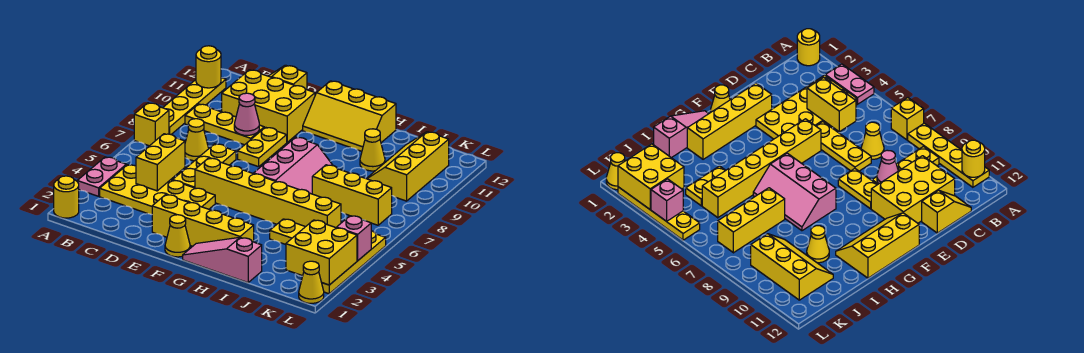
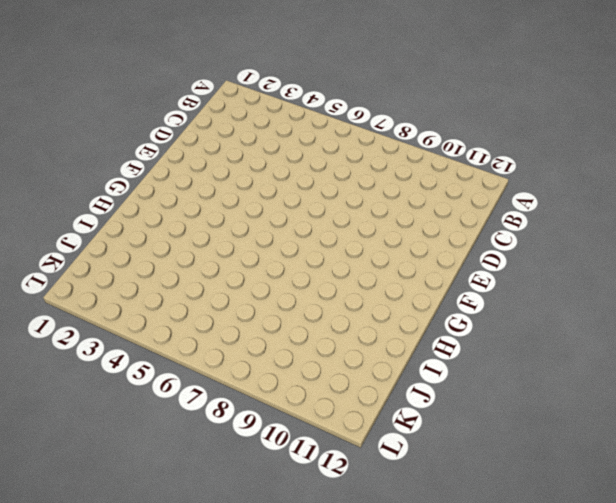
none -> yellow round brick A1 level 1
none -> pink plate A3:A4 level 1
none -> yellow brick A7 level 1

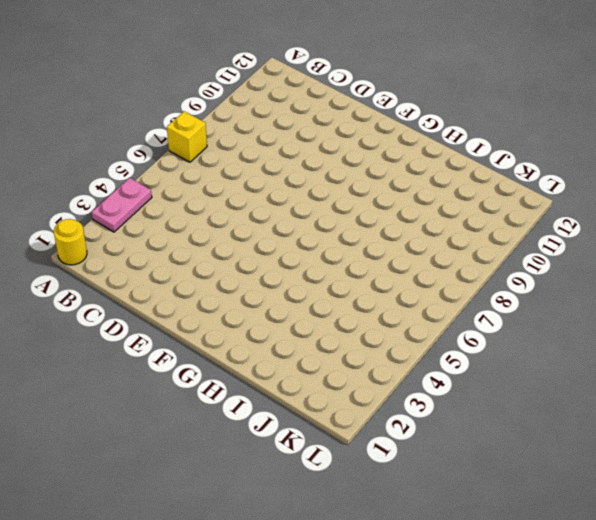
none -> yellow plate A8:A11 level 1
none -> yellow plate B3:E4 level 1
none -> yellow plate B9:D9 level 1

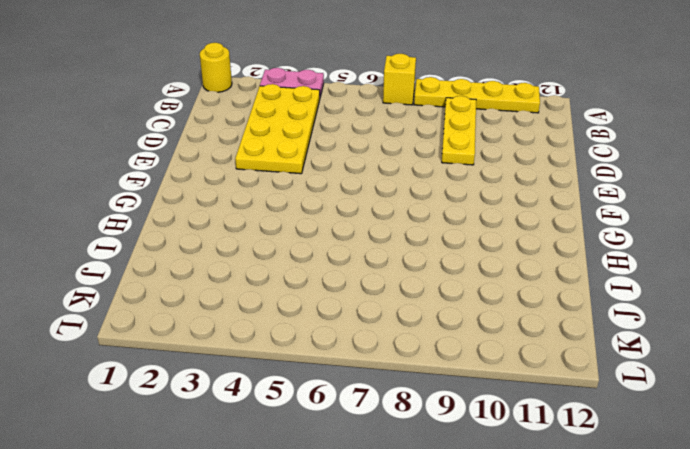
none -> yellow cone C7 level 1
none -> yellow brick C10:E11 level 1
none -> yellow slope C12:D12 level 1 top D

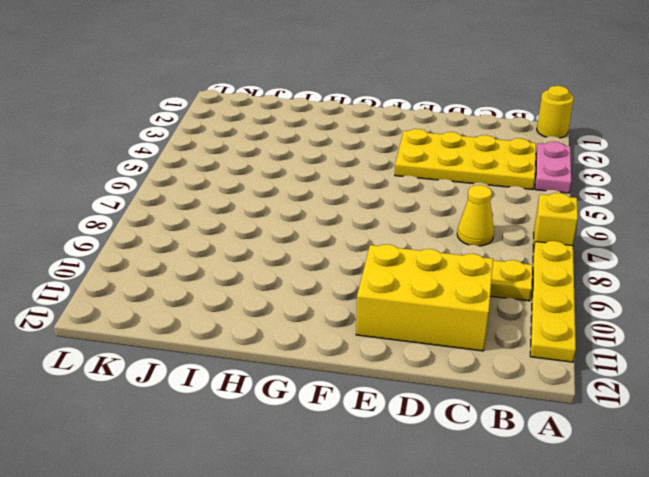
none -> yellow slope C12:D12 level 1 top D
none -> yellow plate D5:D7 level 1
none -> yellow brick E2:H2 level 1

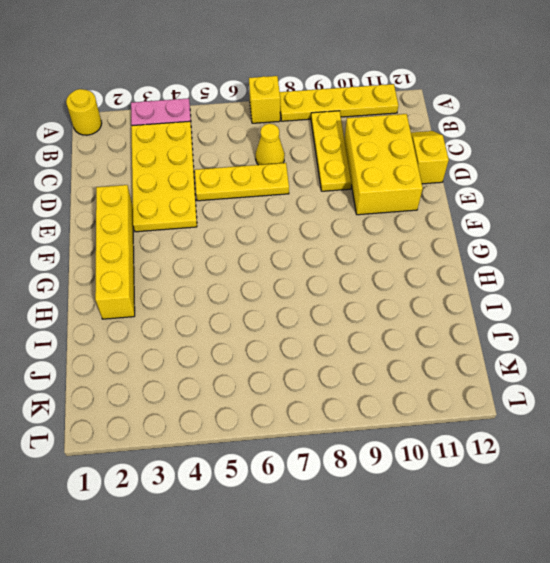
none -> yellow brick E5:J5 level 1
none -> yellow plate E8:E9 level 1
none -> yellow cone F1 level 1

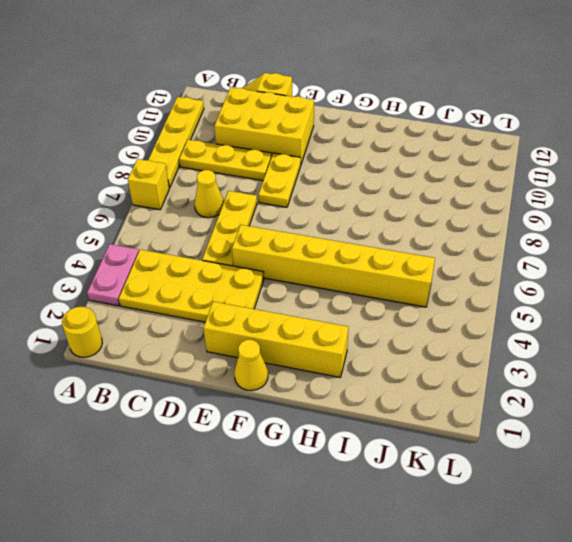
none -> yellow slope F11:H12 level 1 top 12
none -> pink slope G1:I1 level 1 top I
none -> pink slope G6:H8 level 1 top G

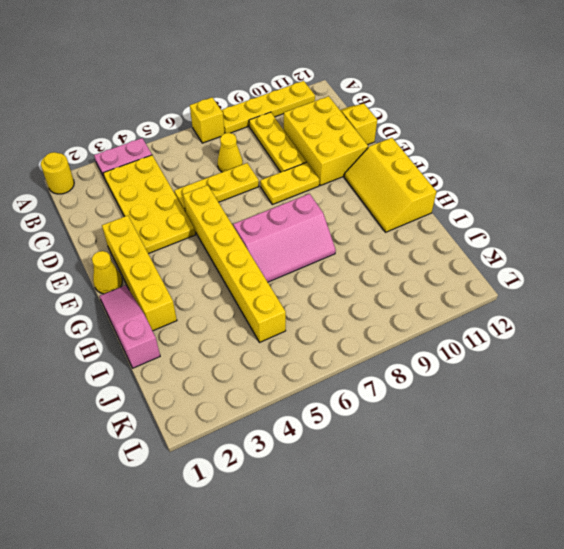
none -> yellow plate I4:J4 level 1
none -> yellow brick I7:K7 level 1
none -> yellow cone I10 level 1

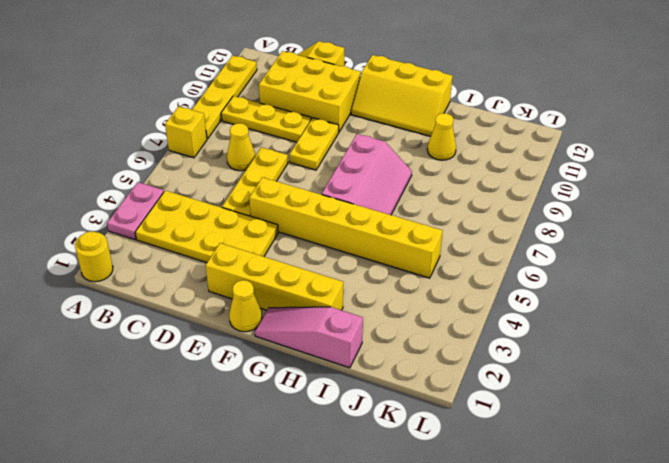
none -> yellow plate I4:J4 level 1
none -> yellow brick I7:K7 level 1
none -> yellow slope J9:K11 level 1 top K

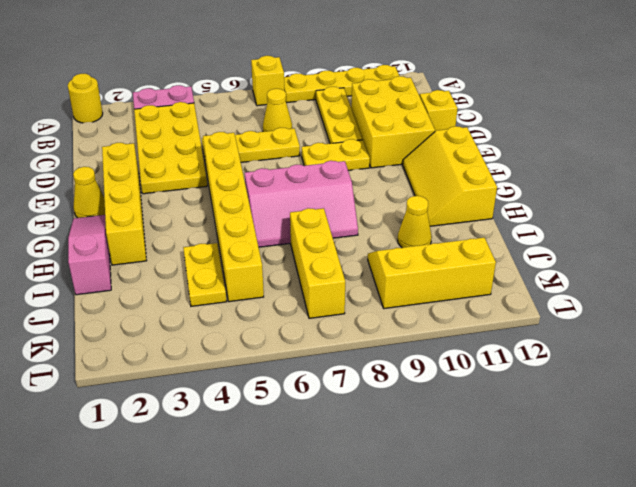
none -> yellow cone L1 level 1
none -> yellow plate L2:L5 level 1
none -> yellow round brick A11 level 2

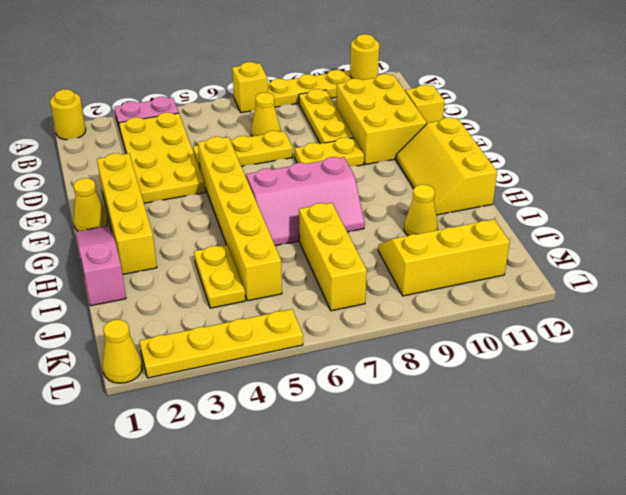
none -> yellow brick C4:C5 level 2
none -> pink cone D9 level 2
none -> yellow brick K2:L3 level 2

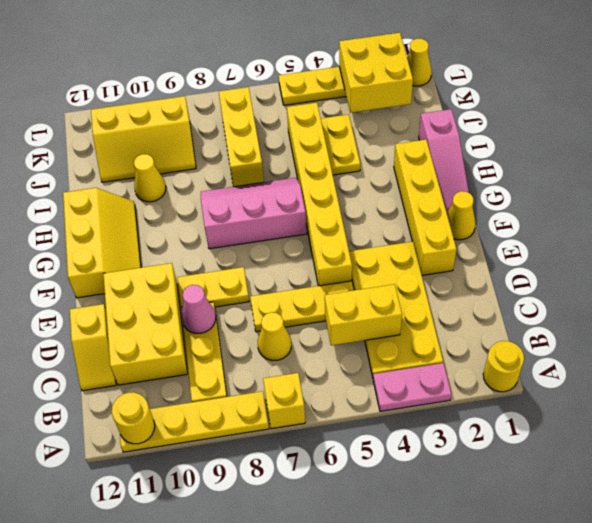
none -> pink brick L4 level 2

